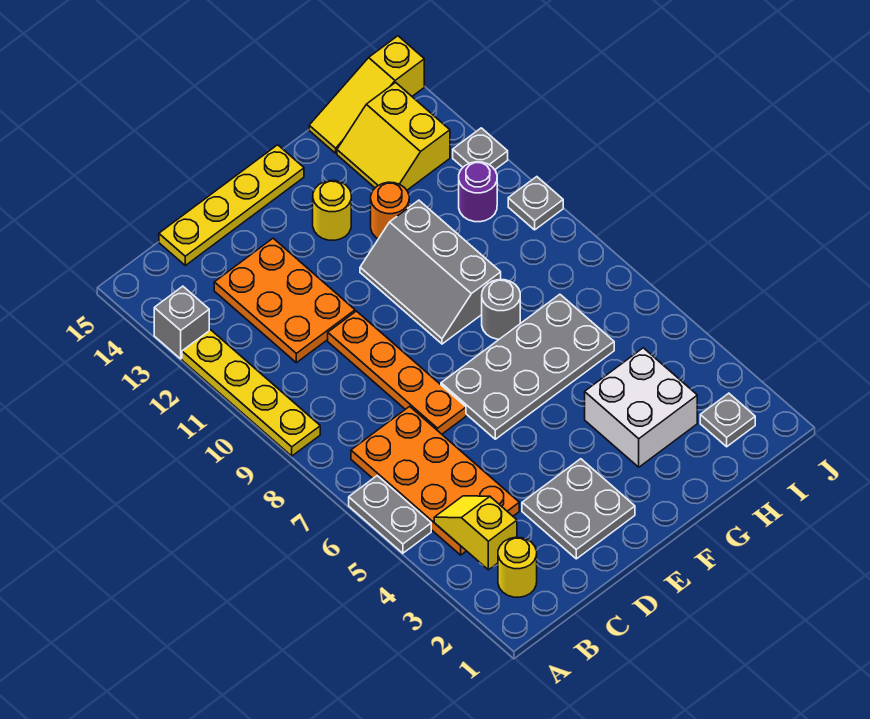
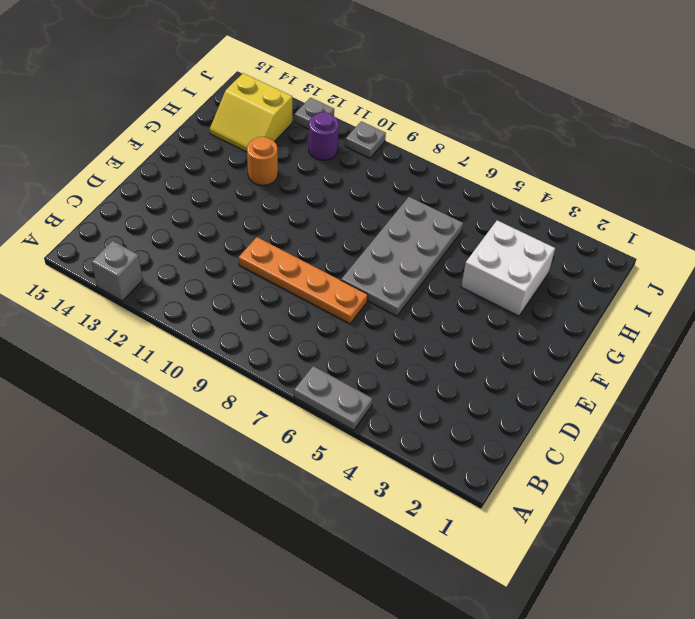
none -> yellow plate A9:A12 level 1
none -> yellow round brick B2 level 1
none -> orange plate B4:C7 level 1

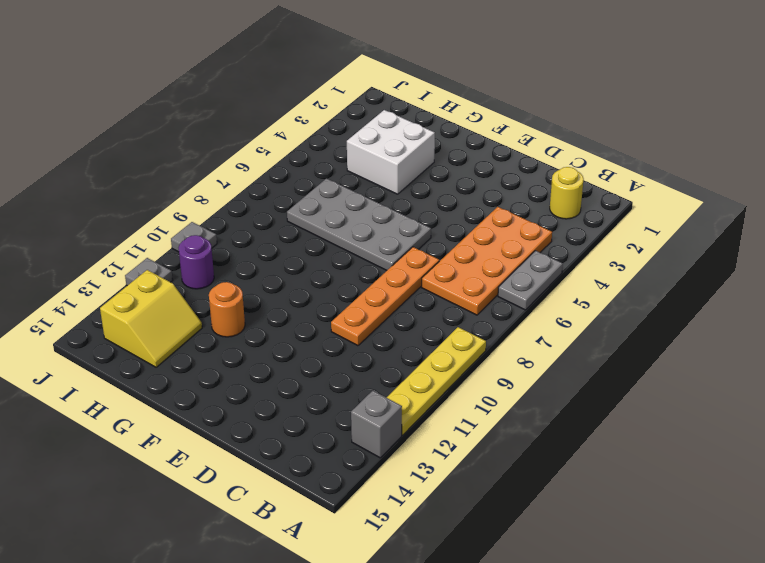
none -> orange plate C11:D13 level 1
none -> yellow plate C15:F15 level 1
none -> grey plate D2:E3 level 1

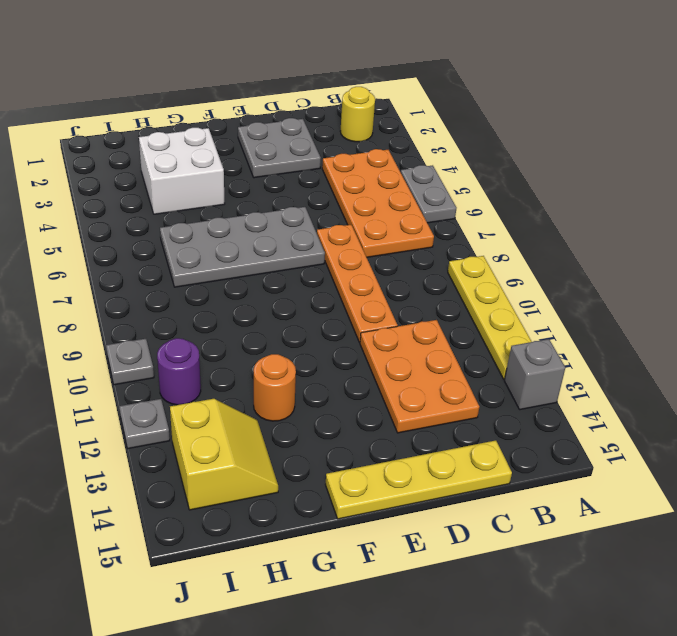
none -> grey slope F9:G11 level 1 top G
none -> yellow round brick F13 level 1
none -> grey round brick G8 level 1

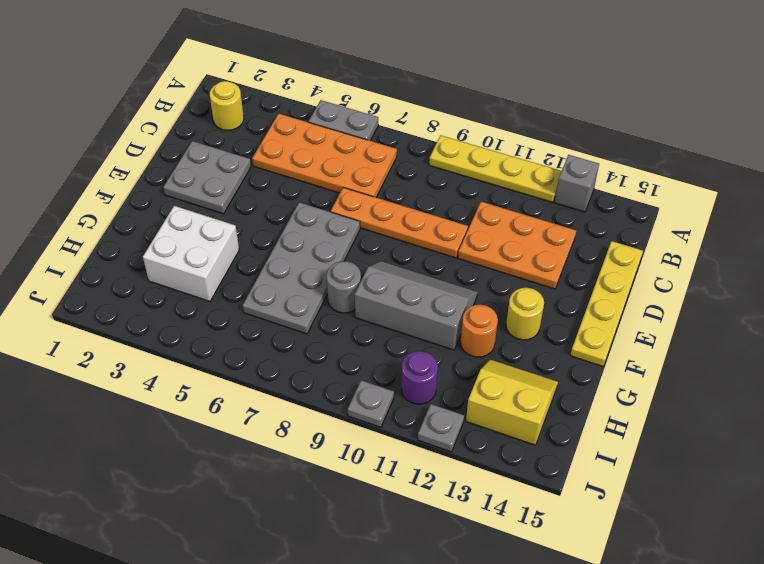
none -> yellow slope H15:J15 level 1 top J
none -> grey plate I2 level 1
none -> yellow slope B3:B4 level 2 top 3

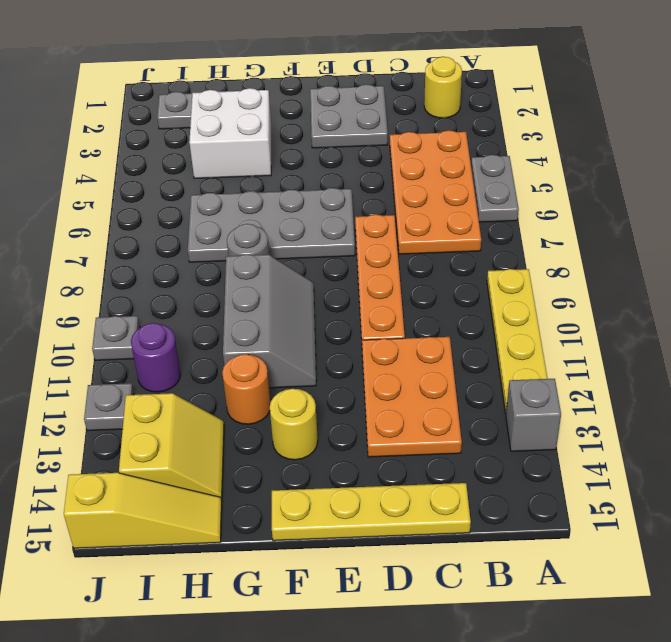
none -> yellow slope B3:B4 level 2 top 3

